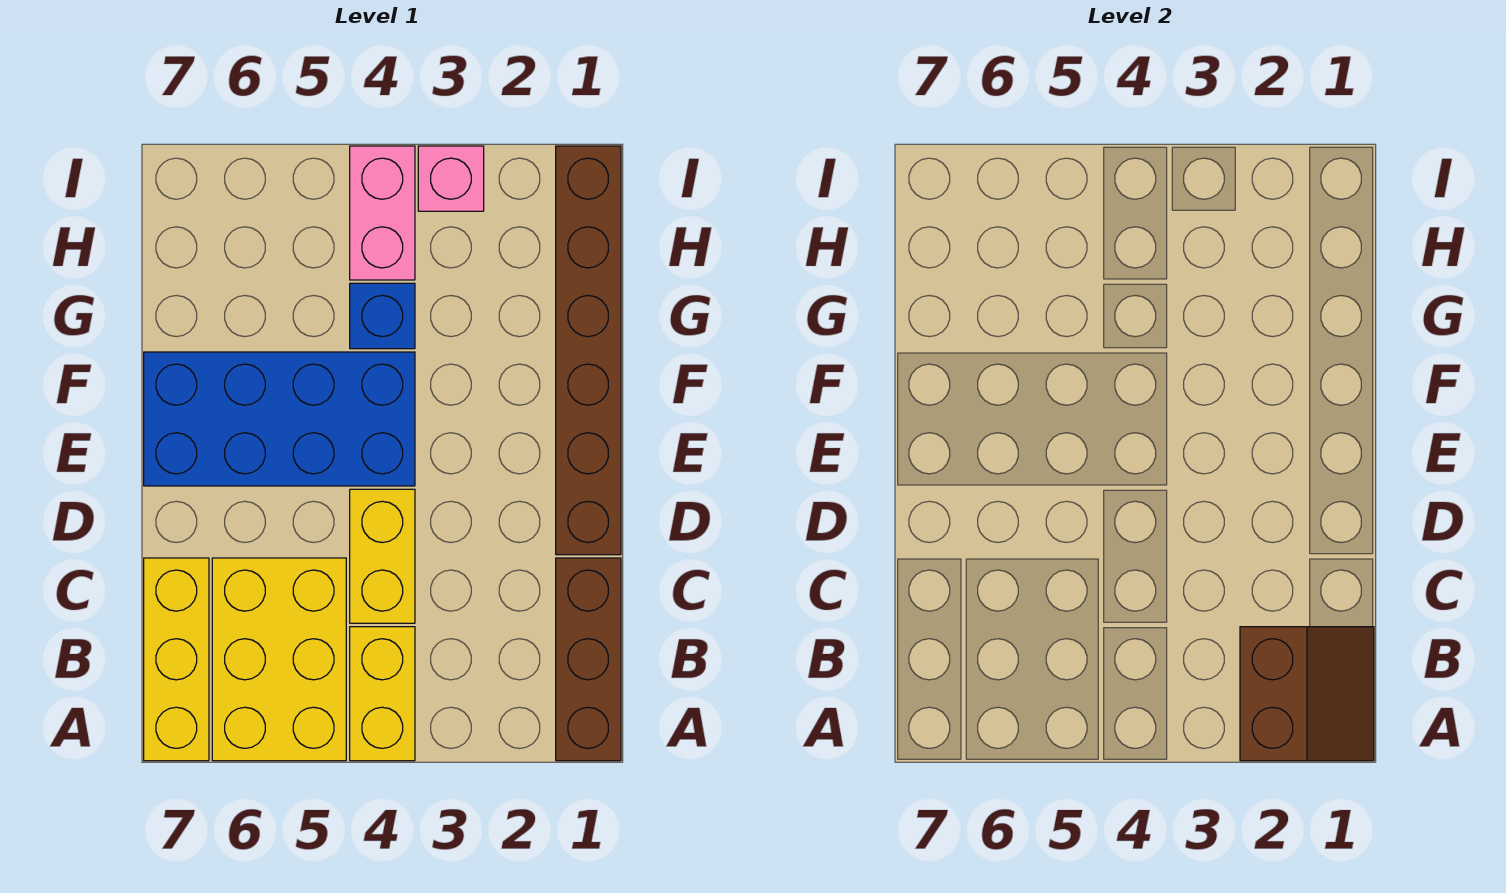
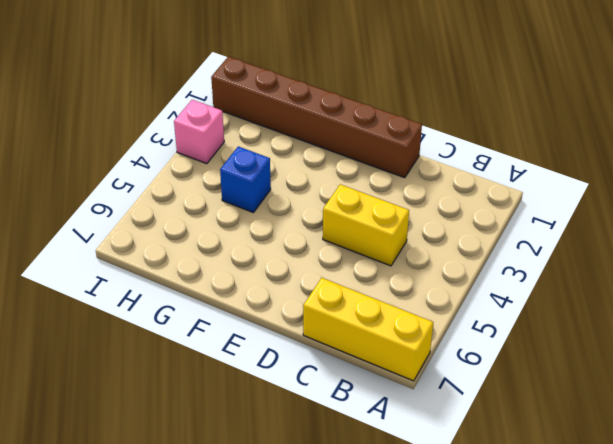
none -> brown brick A1:C1 level 1
none -> yellow brick A4:B4 level 1

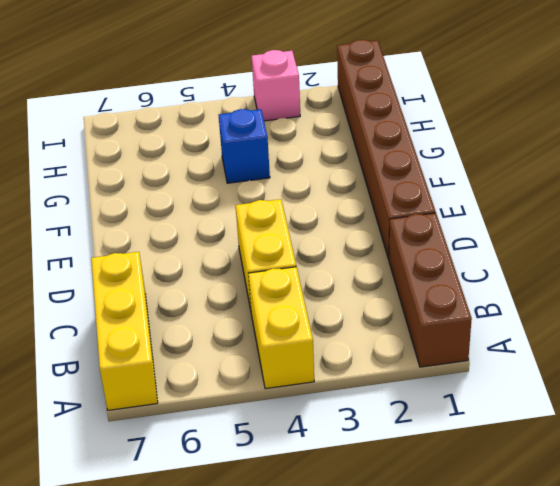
none -> yellow brick A5:C6 level 1
none -> blue brick E4:F7 level 1

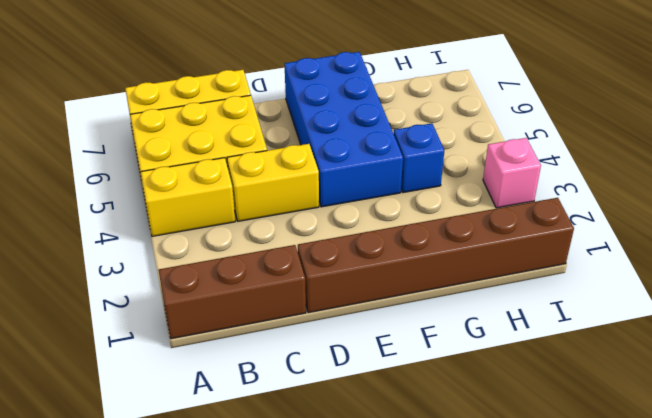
none -> pink brick H4:I4 level 1
none -> brown slope A1:B2 level 2 top 2

